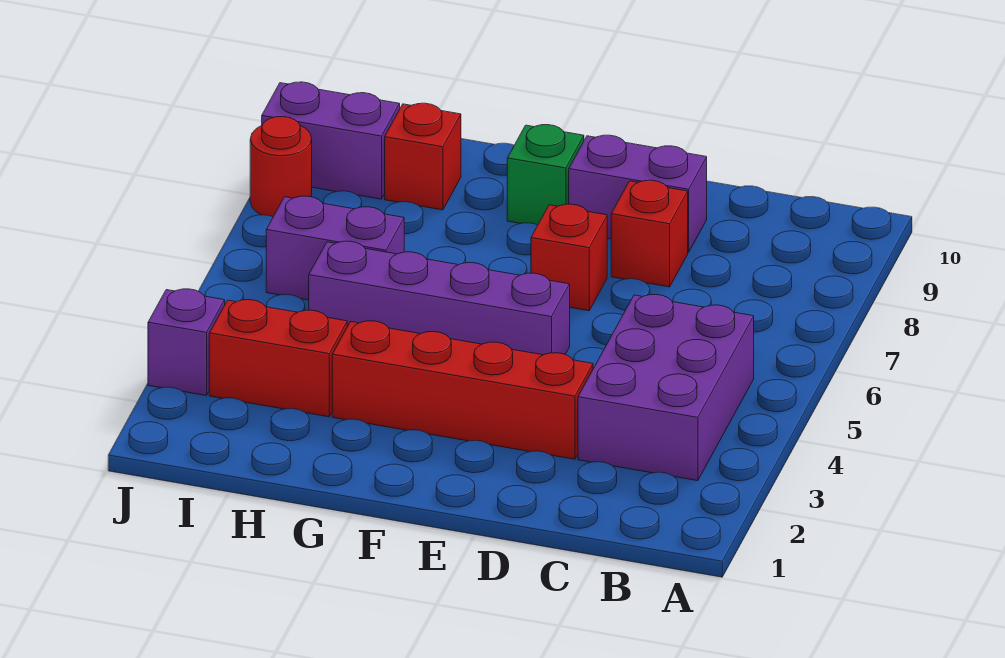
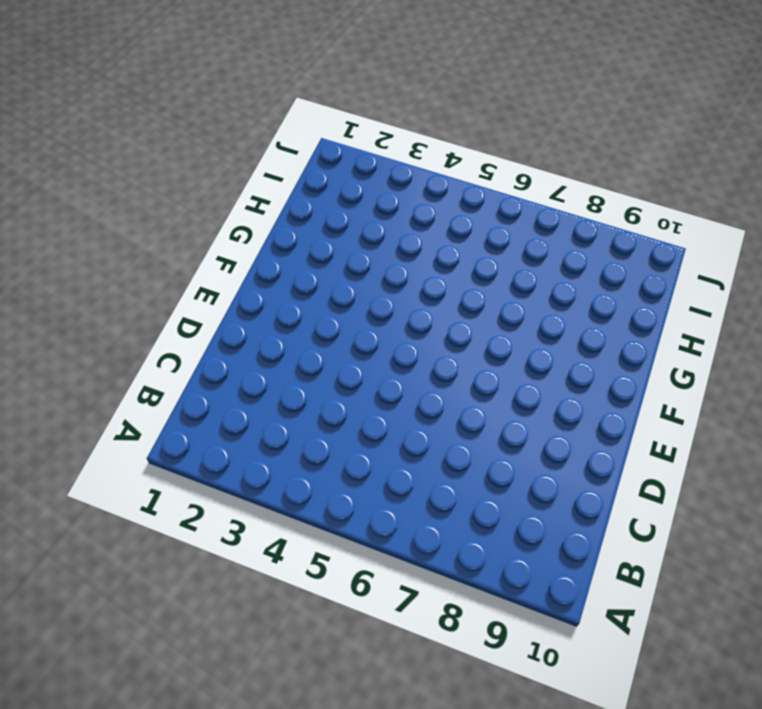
none -> purple brick B3:C5 level 1
none -> red brick D3:G3 level 1
none -> red brick D8 level 1

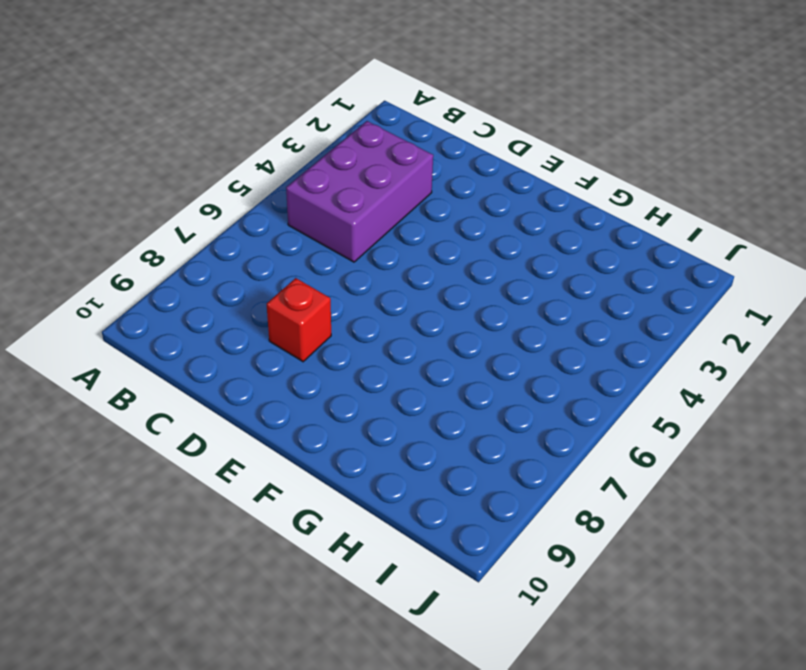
none -> red brick D3:G3 level 1
none -> purple brick D9:E9 level 1
none -> purple brick E5:H5 level 1

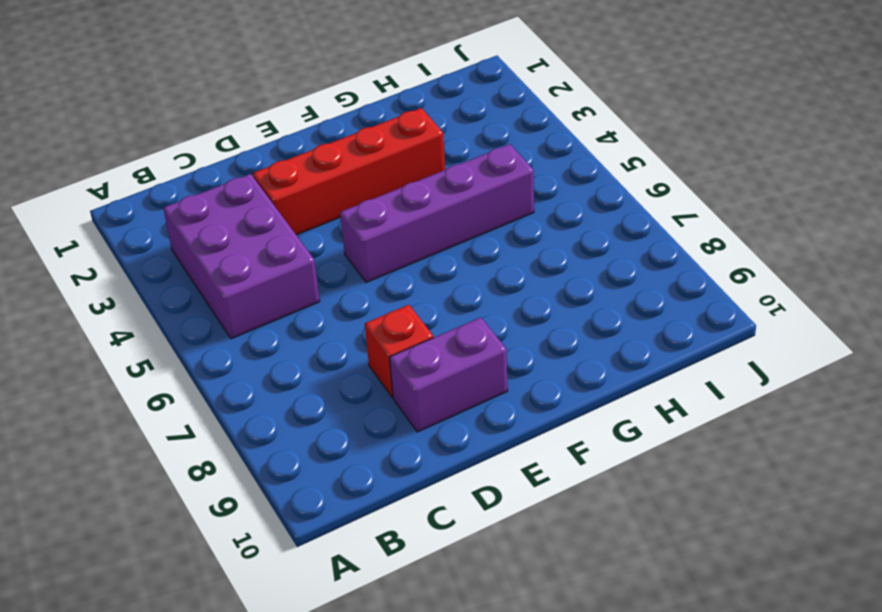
none -> red brick E7 level 1
none -> green brick F9 level 1
none -> red brick H3:I3 level 1

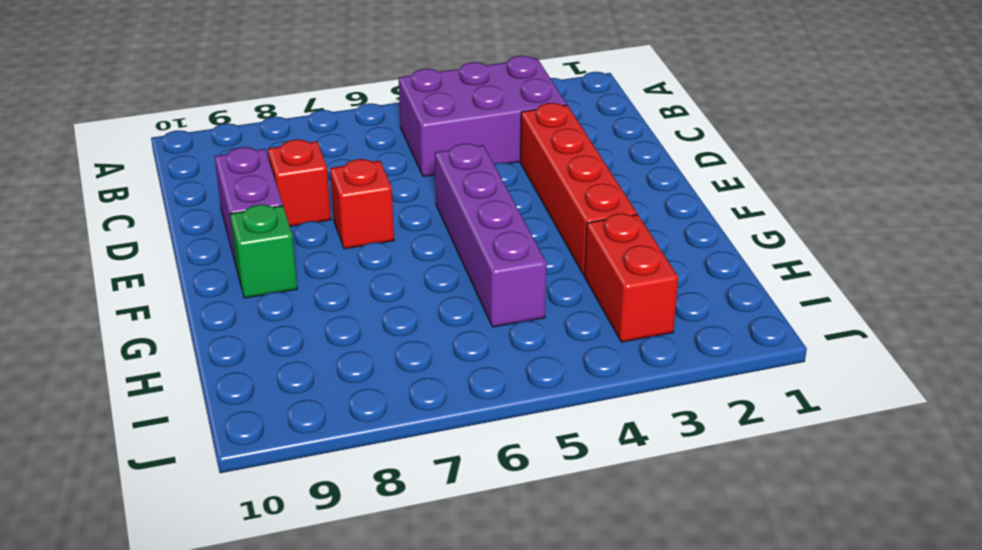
none -> purple brick H6:I6 level 1
none -> red brick H9 level 1
none -> purple brick I9:J9 level 1

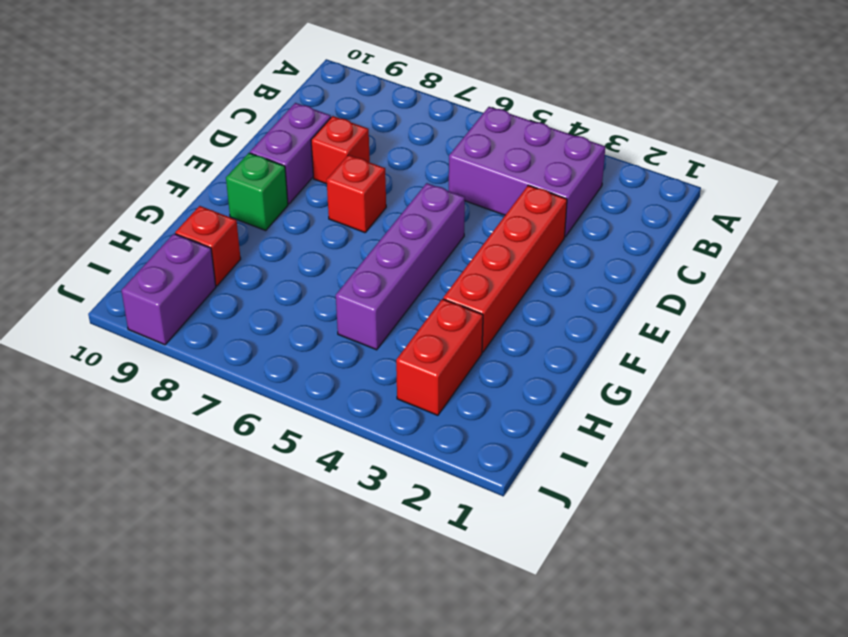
none -> purple brick H6:I6 level 1
none -> purple brick J3 level 1
none -> red round brick J8 level 1

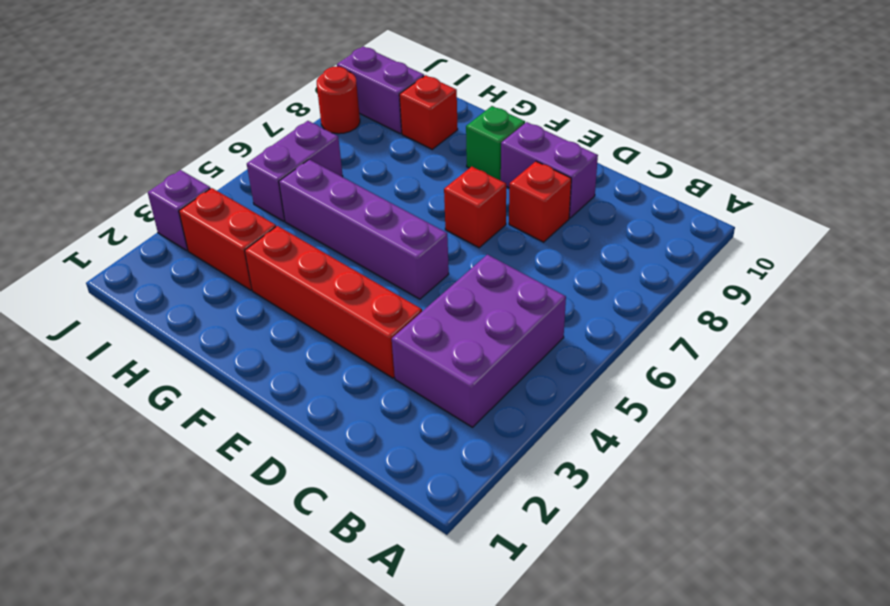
purple brick I5:I6 level 1 -> purple brick H6:I6 level 1

